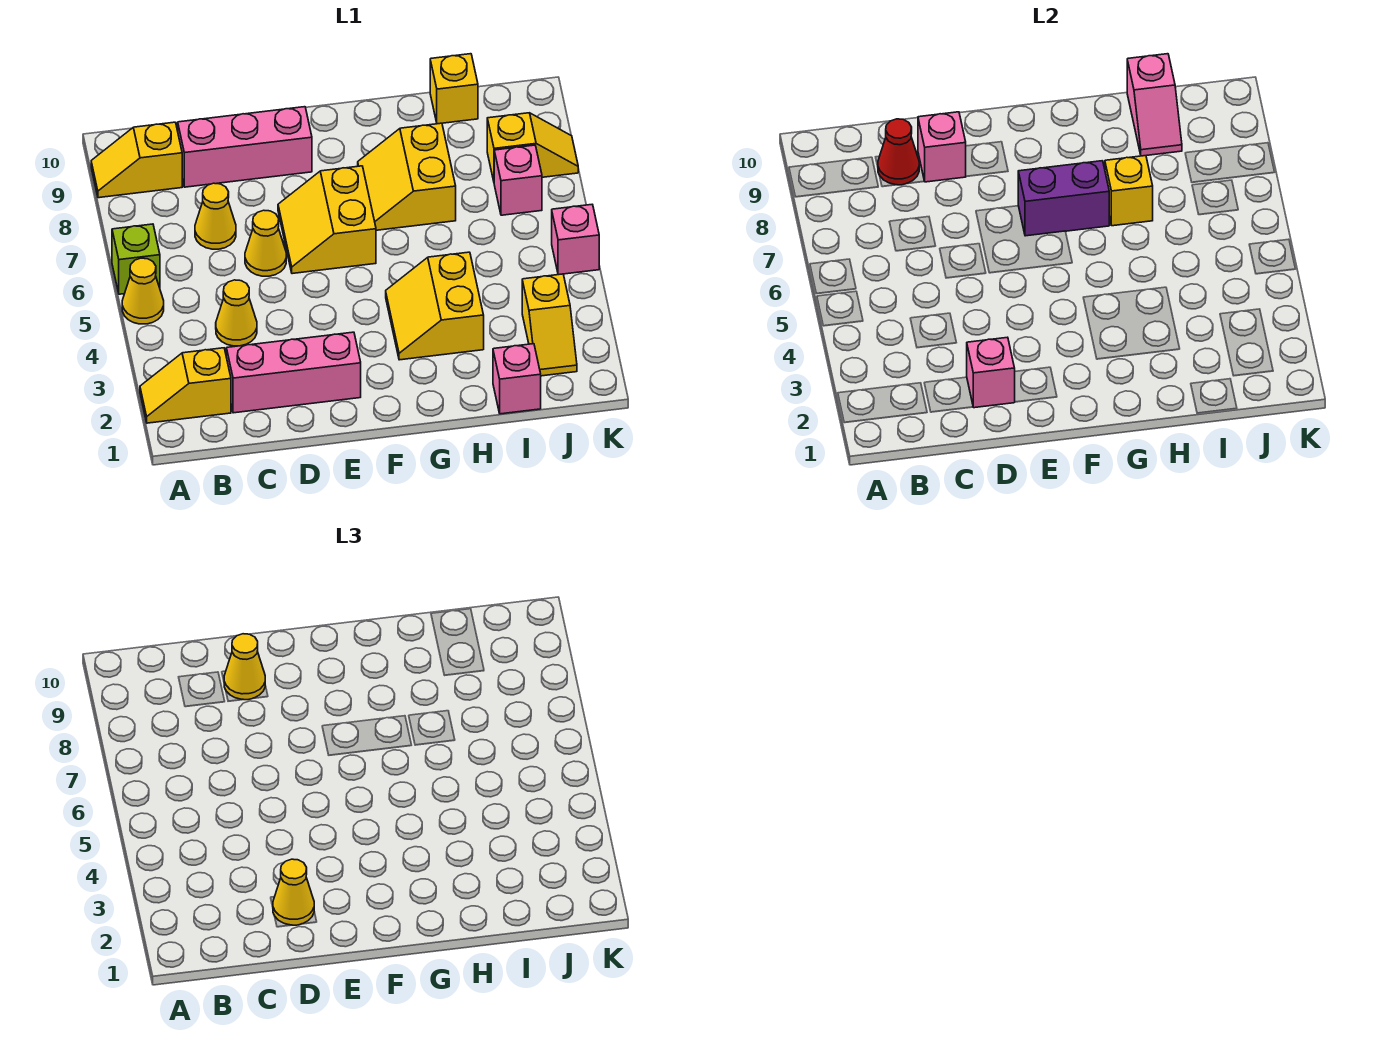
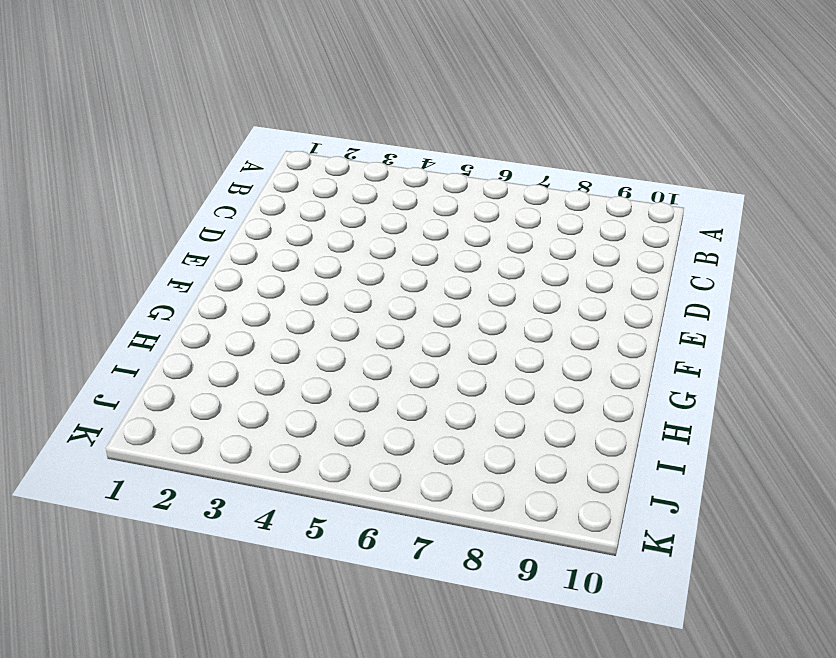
none -> yellow slope A2:B2 level 1 top B
none -> yellow cone A5 level 1
none -> lime brick A6 level 1

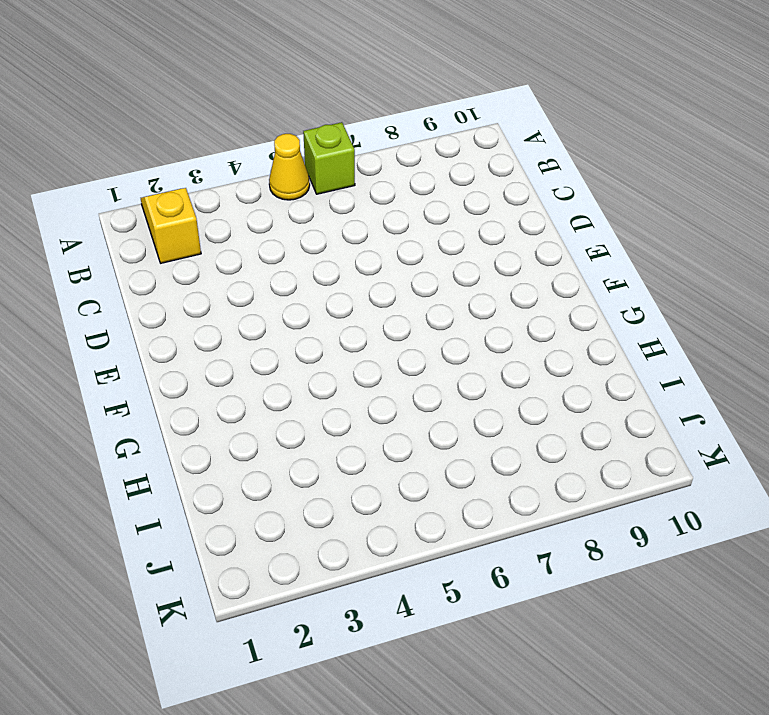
none -> yellow slope A9:B9 level 1 top B
none -> pink brick C2:E2 level 1
none -> yellow cone C4 level 1

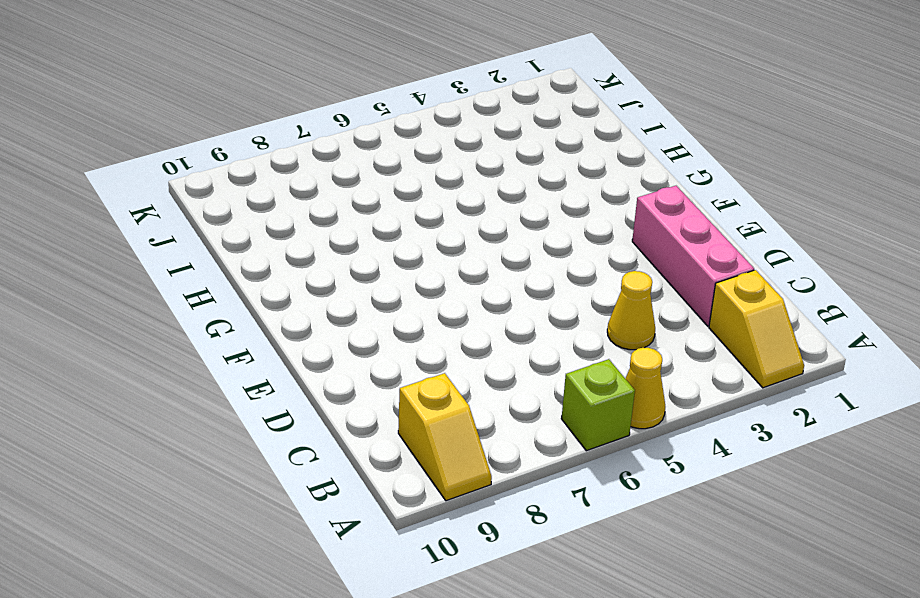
none -> yellow cone C7 level 1
none -> pink brick C9:E9 level 1
none -> yellow cone D6 level 1

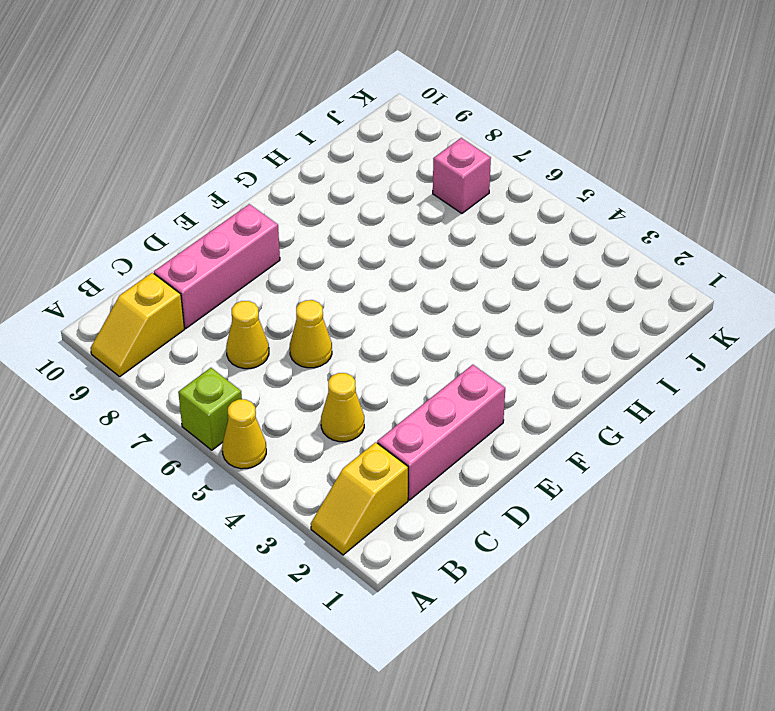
none -> yellow slope E6:F7 level 1 top F
none -> yellow slope G3:H4 level 1 top H
none -> yellow slope G7:H8 level 1 top H

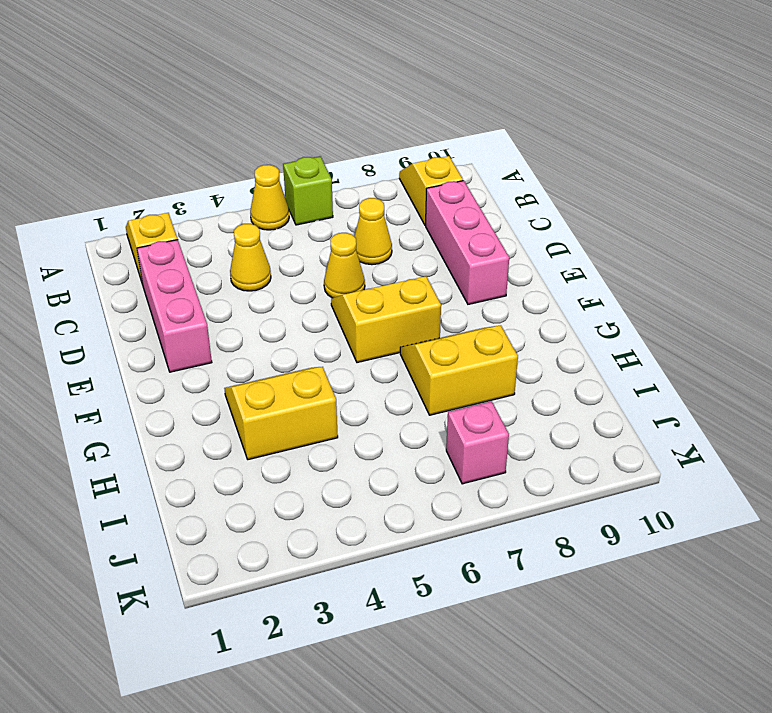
none -> pink brick I1 level 1
none -> yellow brick I10 level 1
none -> yellow slope J2:J3 level 1 top 3

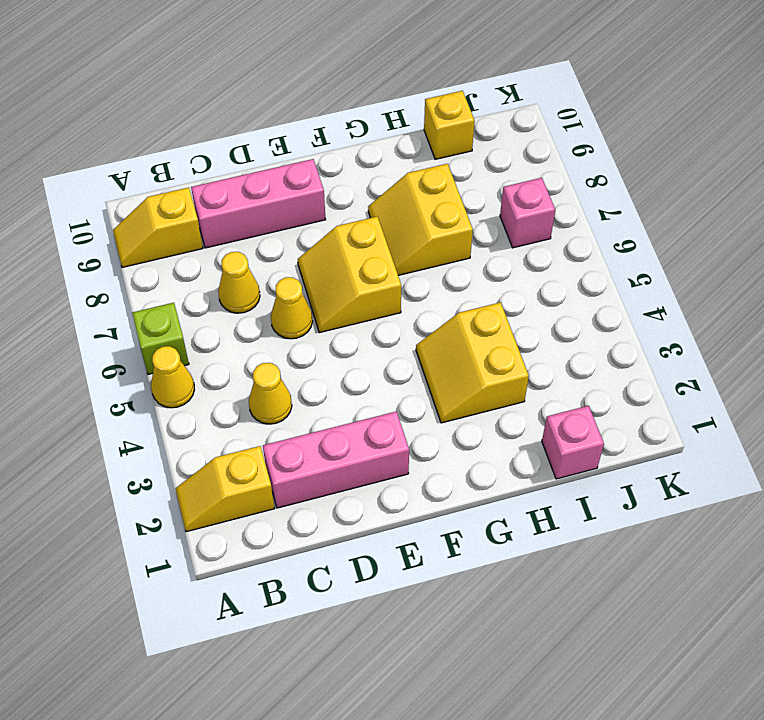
none -> yellow slope J2:J3 level 1 top 3
none -> yellow slope J8:K8 level 1 top J
none -> pink brick K5 level 1

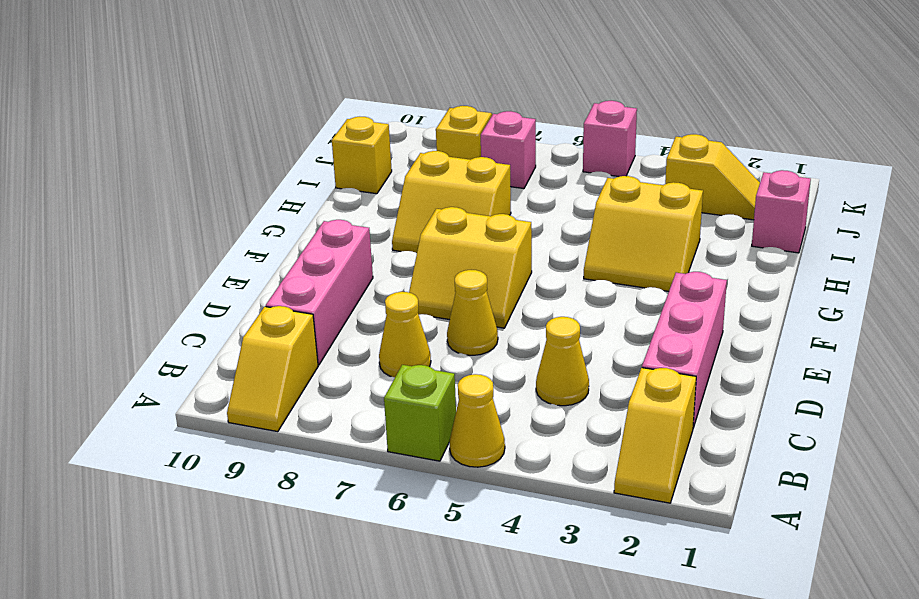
none -> red cone C9 level 2
none -> pink brick D2 level 2
none -> pink brick D9 level 2

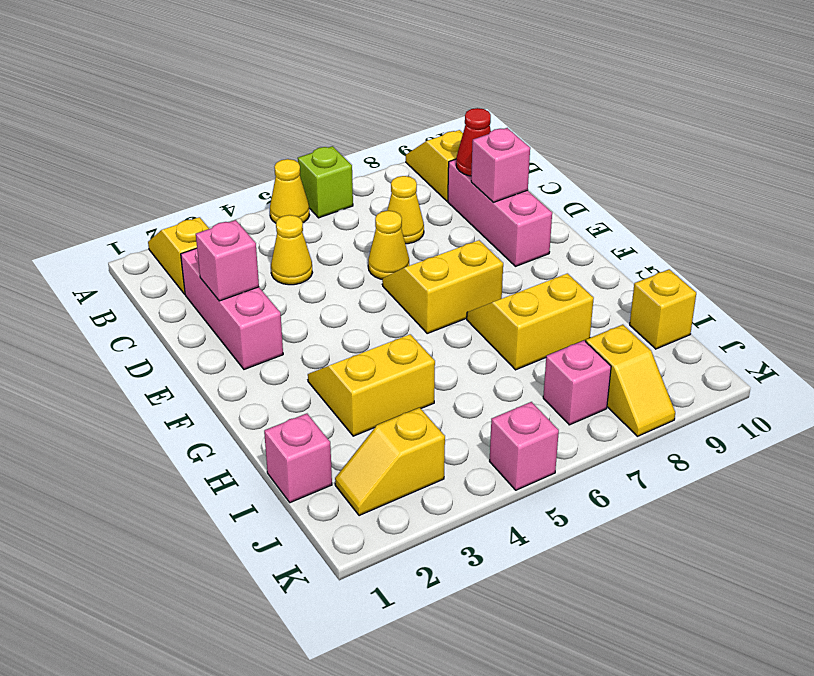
none -> purple brick F7:G7 level 2
none -> yellow brick H7 level 2
none -> pink slope I9:I10 level 2 top 10

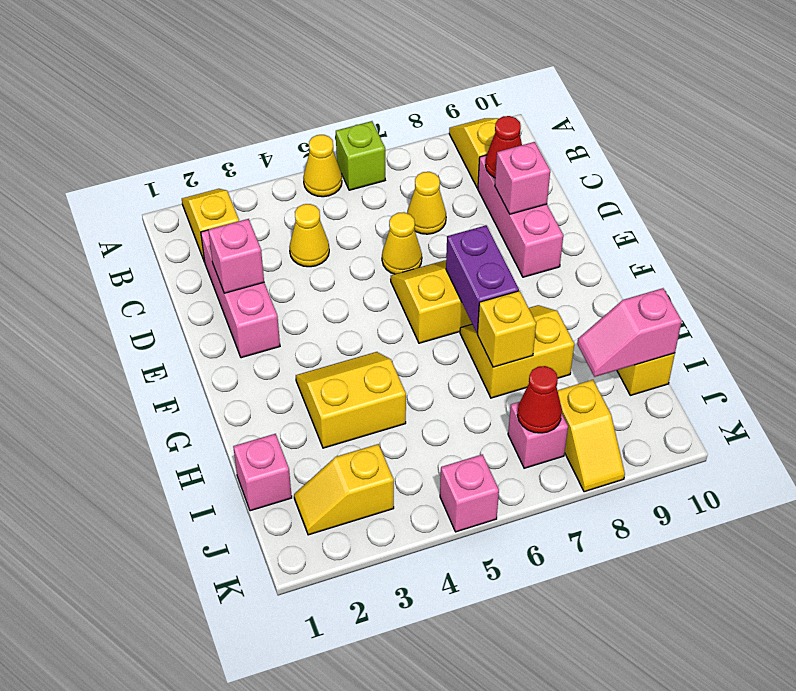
red cone J7 level 2 -> none
none -> yellow cone D2 level 3
none -> yellow cone D9 level 3

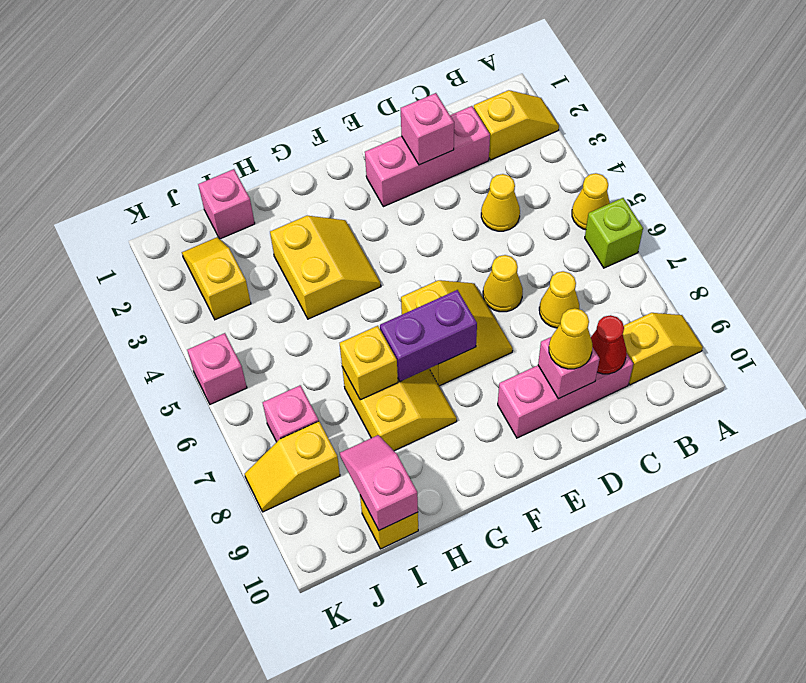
none -> yellow cone D2 level 3

